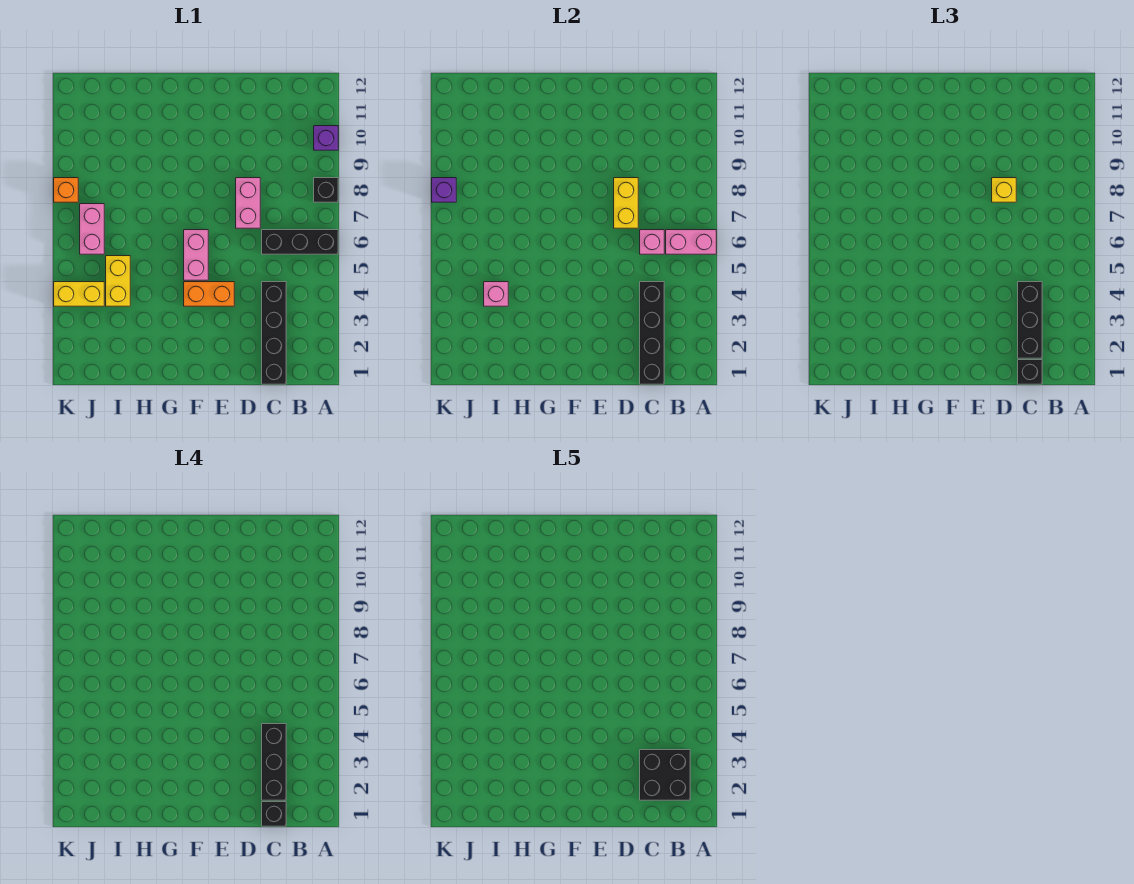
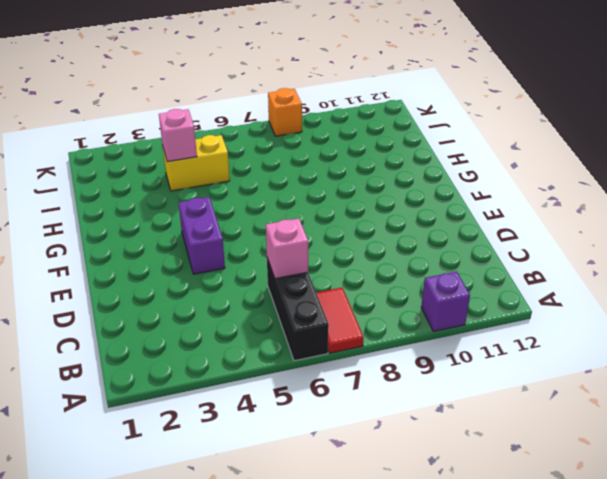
red tile A7:B7 level 1 -> none
purple brick E4:F4 level 1 -> orange brick E4:F4 level 1
none -> black brick A8 level 1
none -> black brick C1:C4 level 1
none -> pink brick D7:D8 level 1

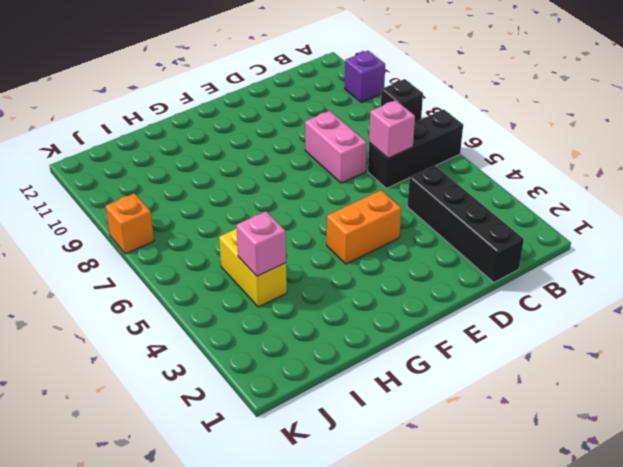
none -> pink brick F5:F6 level 1
none -> yellow brick J4:K4 level 1
none -> pink brick J6:J7 level 1

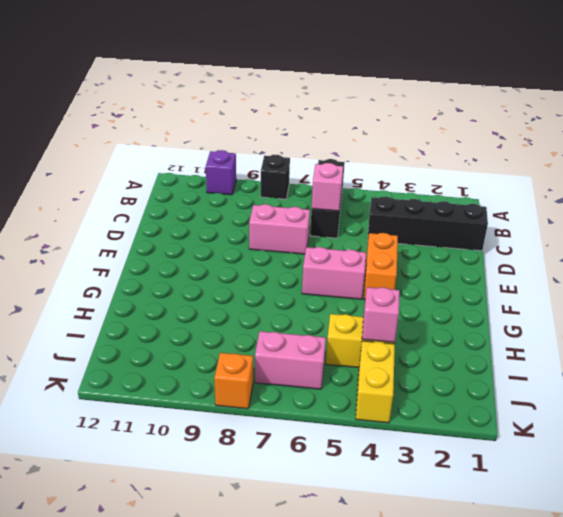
none -> pink brick A6:B6 level 2
none -> black brick C1:C4 level 2
none -> yellow brick D7:D8 level 2

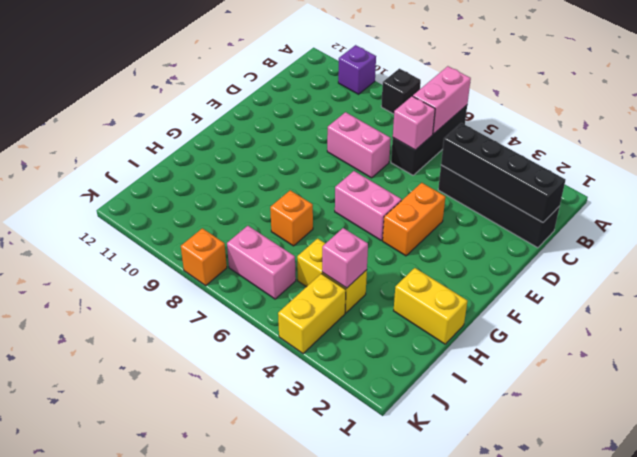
yellow brick H1:H2 level 1 -> yellow brick D7:D8 level 2
orange brick H7 level 1 -> none
none -> purple brick K8 level 2
none -> black brick C1 level 3
none -> black brick C2:C4 level 3

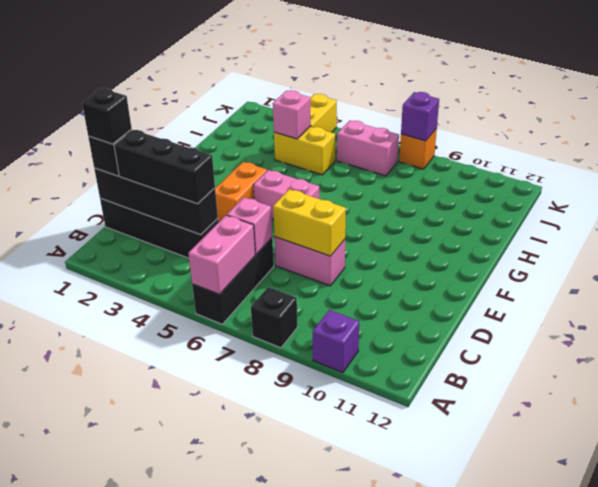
none -> yellow brick D8 level 3
none -> black brick C2:C4 level 4
none -> black brick B2:C3 level 5

